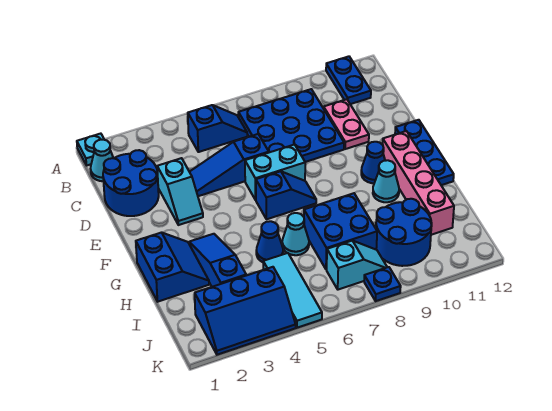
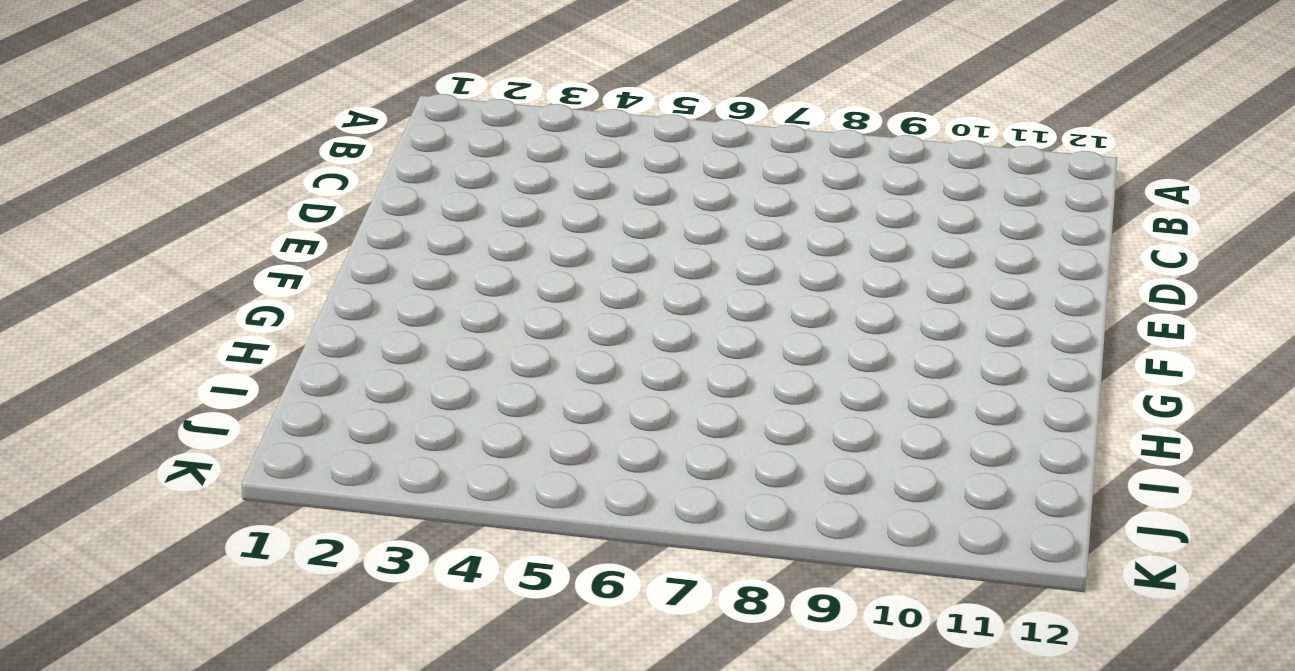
none -> cyan plate A1 level 1
none -> blue plate A11:B11 level 1
none -> cyan cone B1 level 1

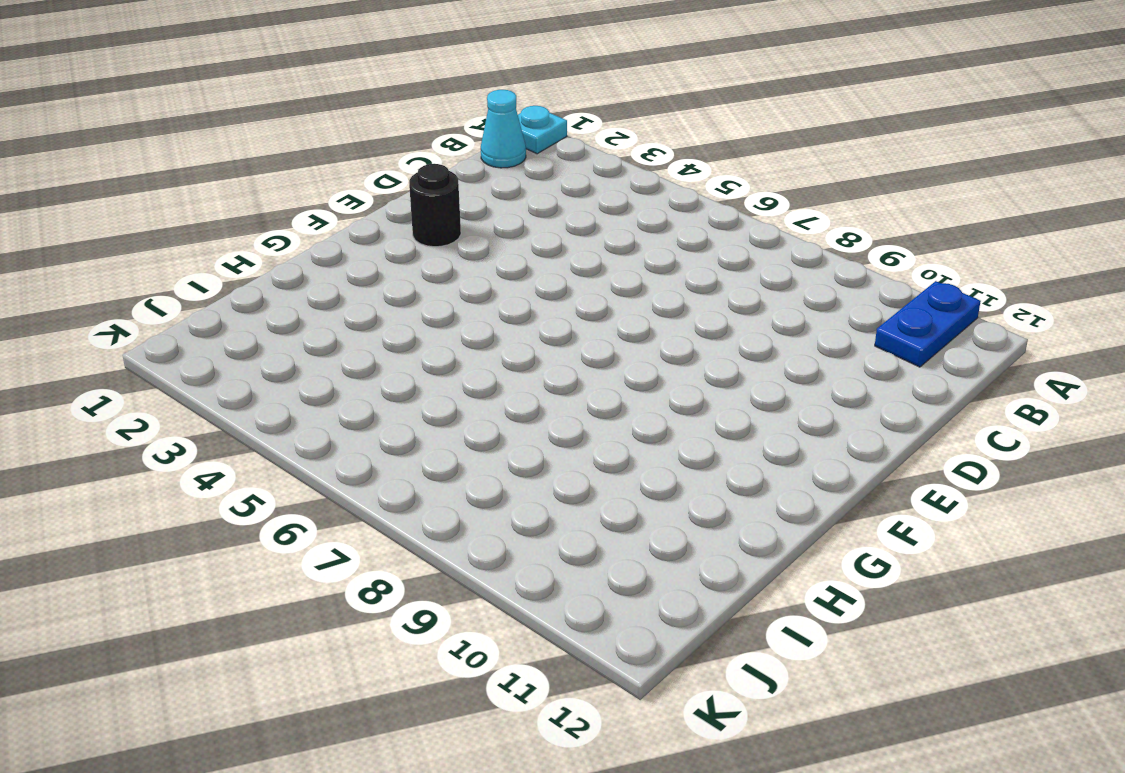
black round brick E2 level 1 -> none
none -> blue slope B5:B6 level 1 top 5
none -> blue plate B7:D9 level 1
none -> blue round brick C1:D2 level 1

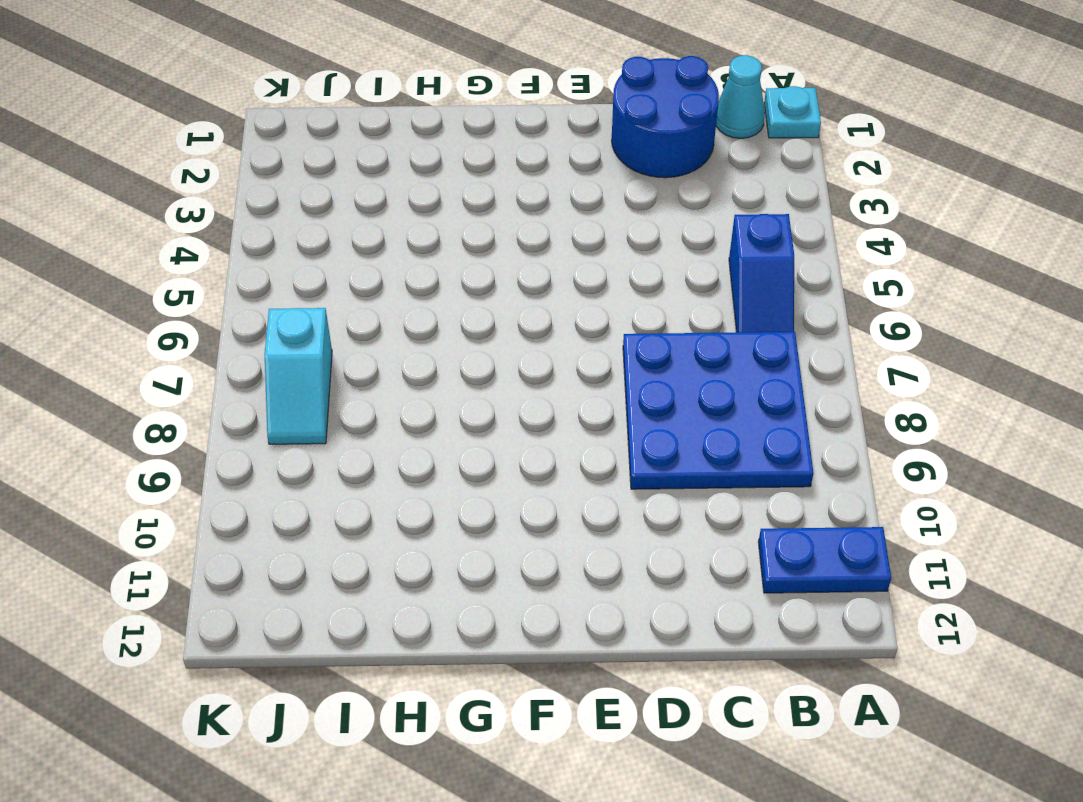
none -> pink plate C10:D10 level 1
none -> cyan slope D3:E3 level 1 top D
none -> blue slope D4:D6 level 1 top 6

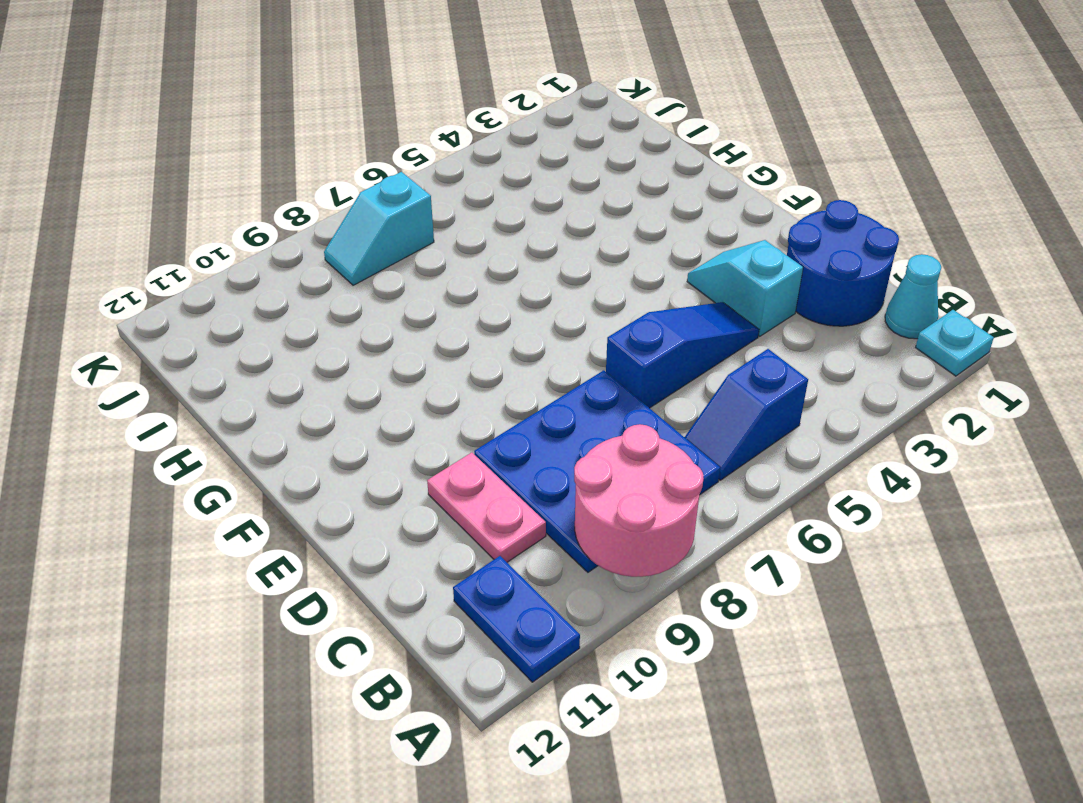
pink round brick A8:B9 level 2 -> none
none -> cyan brick E6:E7 level 1
none -> blue plate E12:G12 level 1
none -> blue slope F6:F7 level 1 top 6

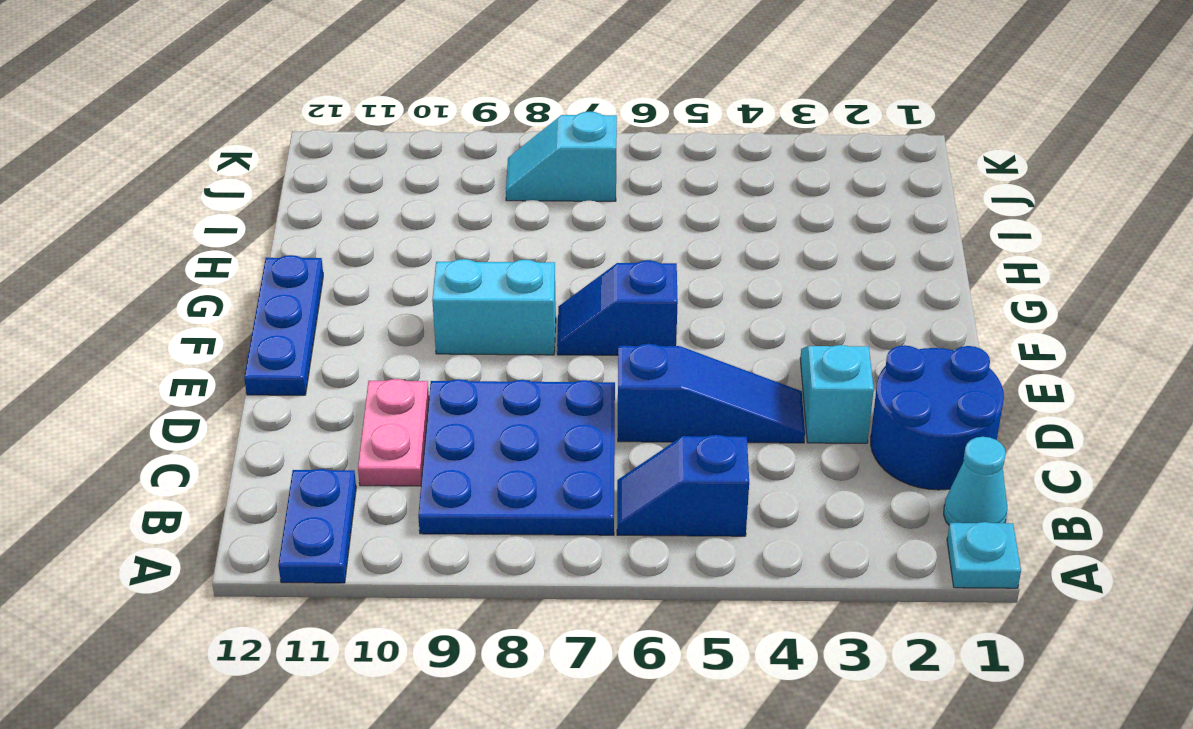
cyan brick F8:F9 level 1 -> cyan brick E6:E7 level 1
none -> blue cone F10 level 1
none -> pink brick F11:I11 level 1
none -> blue slope G1:H2 level 1 top 1

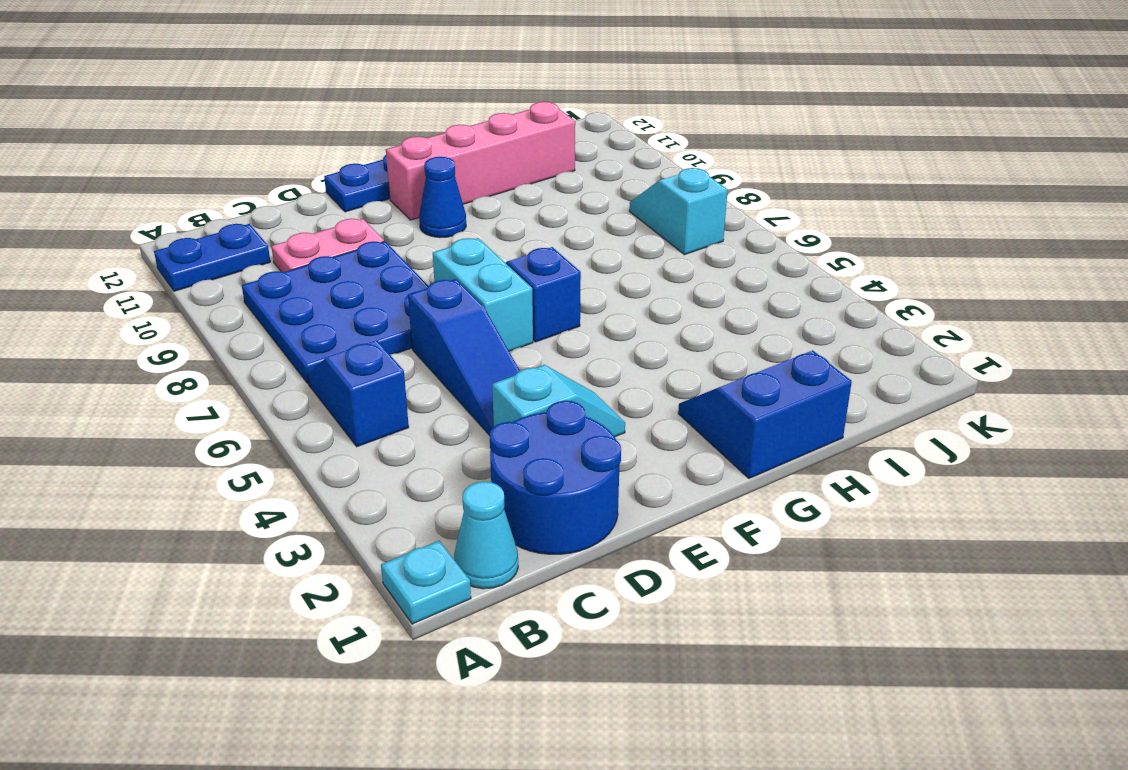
none -> blue slope G3:I3 level 1 top I
none -> cyan cone G10 level 1
none -> blue cone H5 level 1

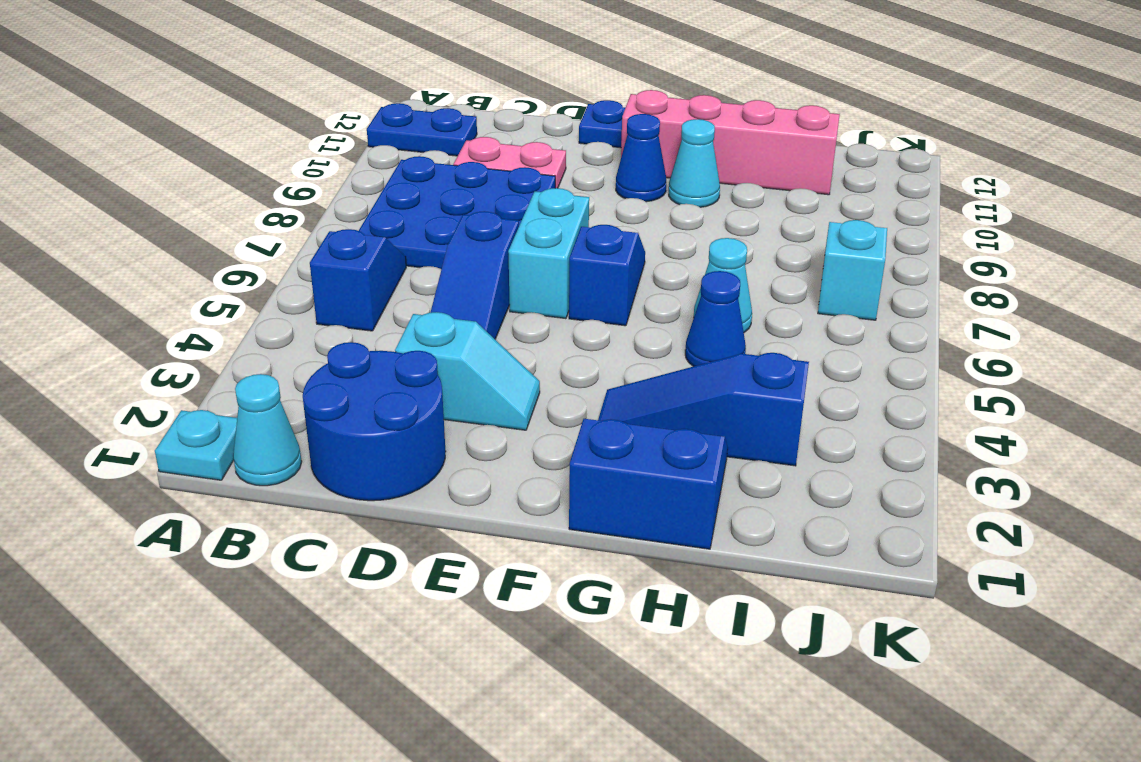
none -> blue brick H7:I8 level 1
none -> cyan tile I5:K5 level 1
none -> blue round brick I9:J10 level 1

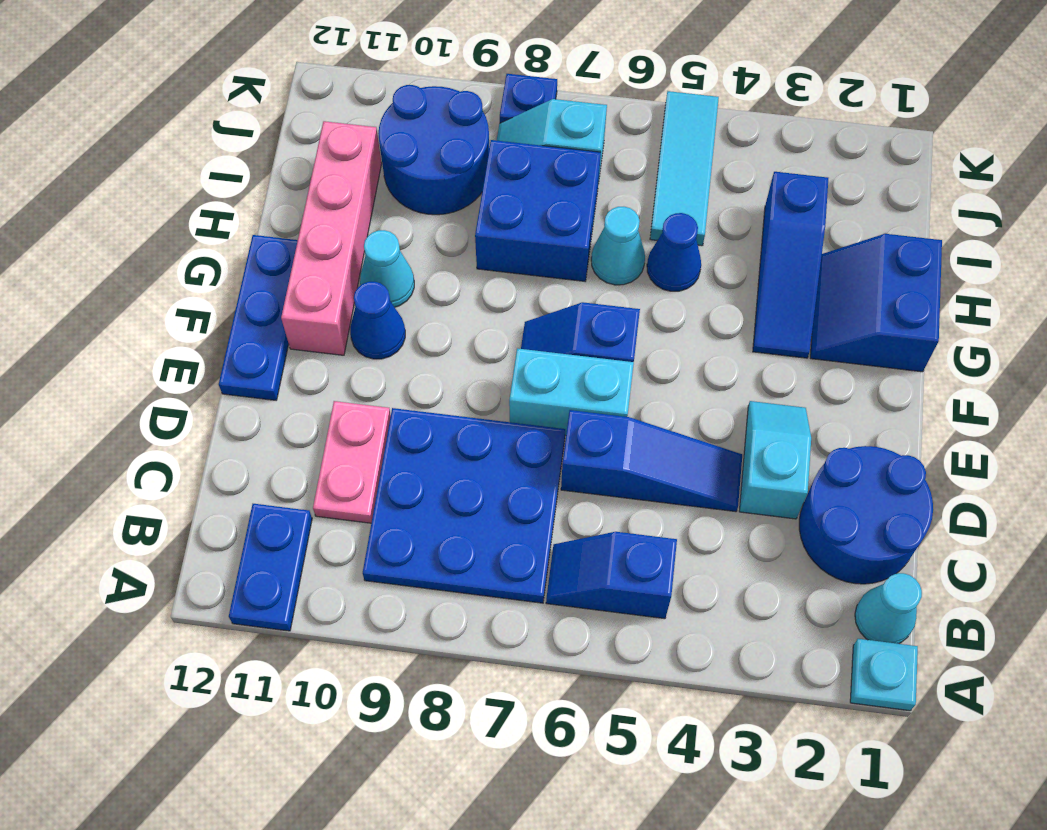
none -> blue slope J2:K4 level 1 top J

